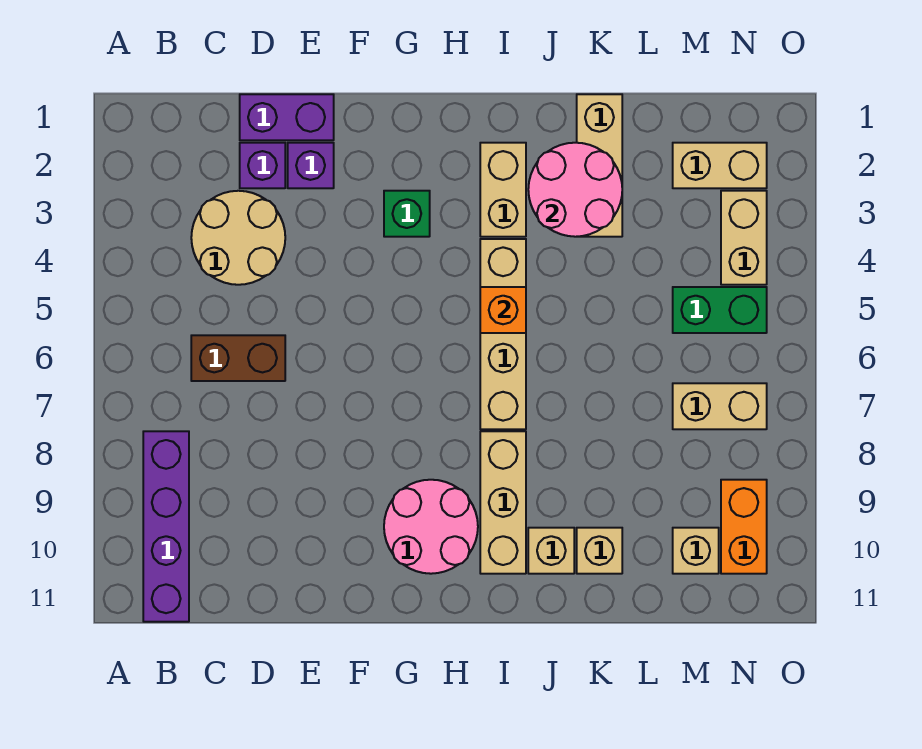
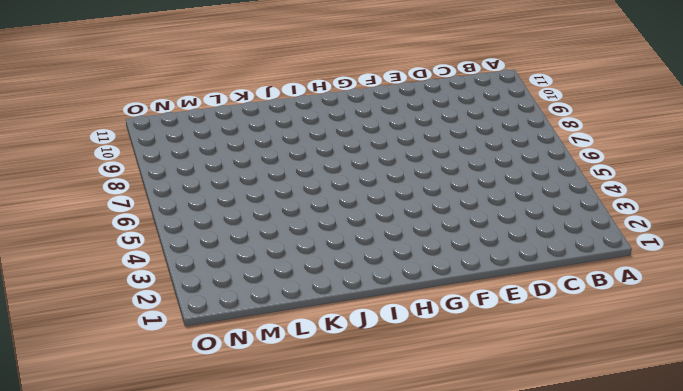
none -> purple brick B8:B11 level 1
none -> tan round brick C3:D4 level 1
none -> brown brick C6:D6 level 1

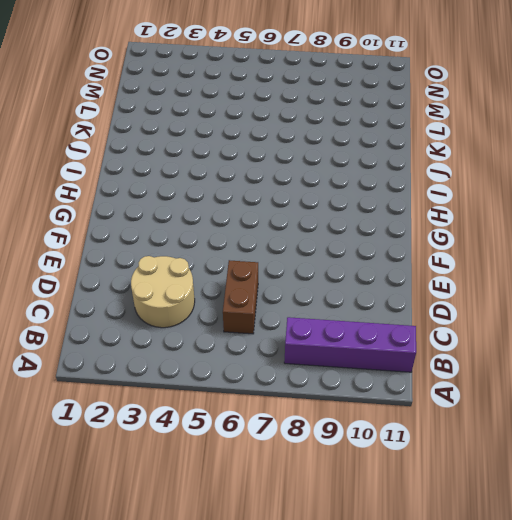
none -> purple brick D1:E1 level 1
none -> purple brick D2 level 1
none -> purple brick E2 level 1

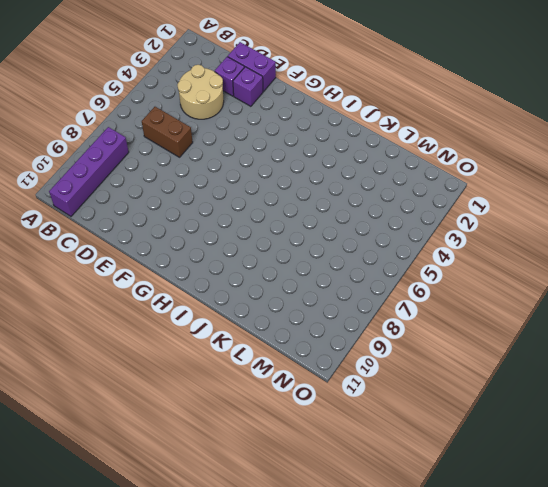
none -> green brick G3 level 1
none -> pink round brick G9:H10 level 1
none -> tan brick I2:I3 level 1

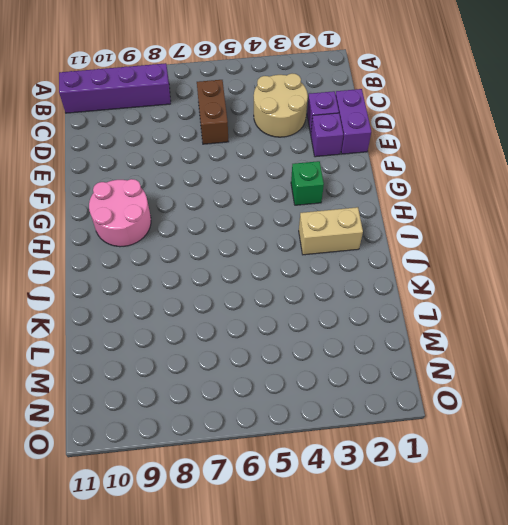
none -> tan brick I4:I7 level 1
none -> tan brick I8:I10 level 1
none -> tan brick J10 level 1

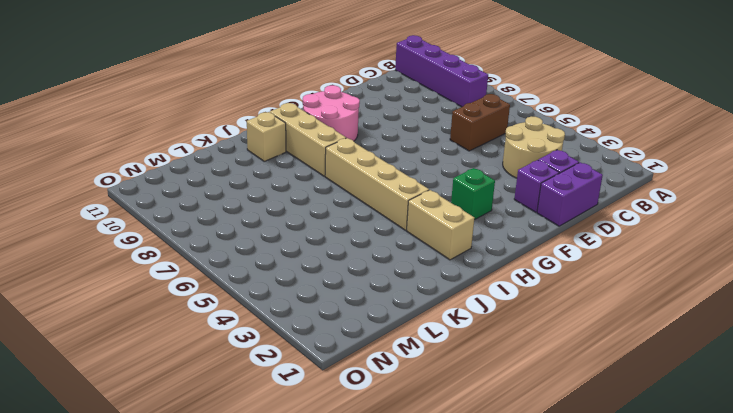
none -> tan brick K1:K3 level 1
none -> tan brick K10 level 1
none -> tan brick M2:N2 level 1

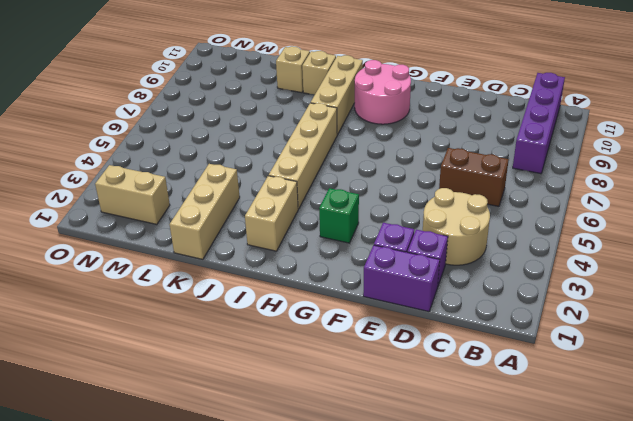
none -> green brick M5:N5 level 1
none -> tan brick M7:N7 level 1
none -> tan brick M10 level 1

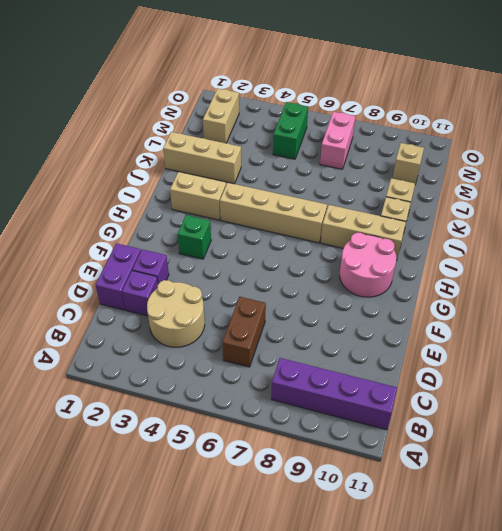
pink brick M7:N7 level 1 -> tan brick M7:N7 level 1
none -> tan brick N3:N4 level 1
none -> orange brick N9:N10 level 1
none -> orange brick I5 level 2

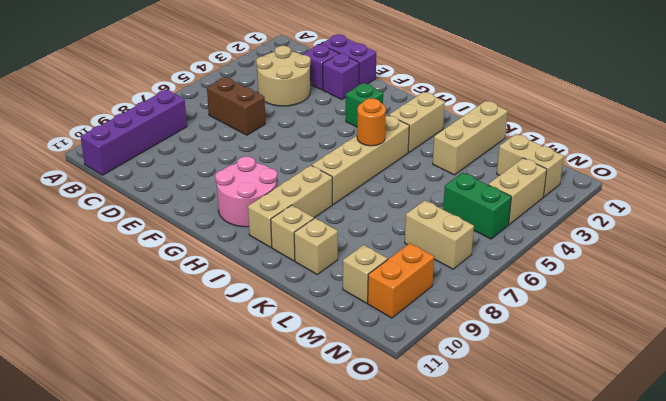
orange round brick I5 level 2 -> orange brick I5 level 2
none -> pink round brick J2:K3 level 2

